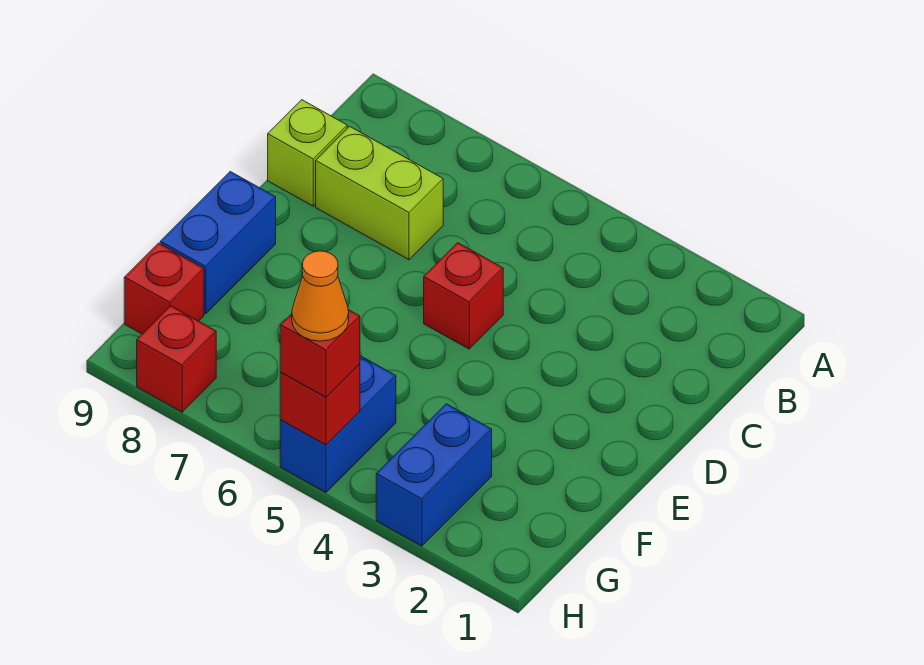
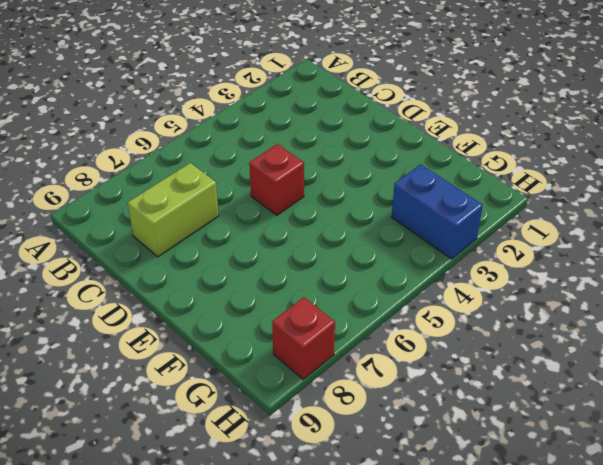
none -> lime brick C9 level 1
none -> blue brick E9:F9 level 1

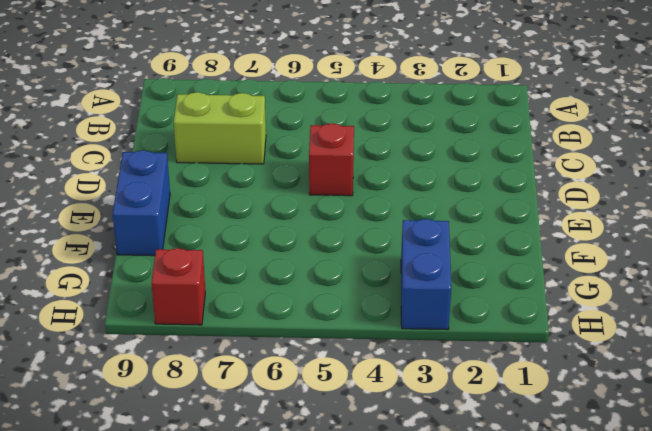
none -> lime brick C9 level 1
none -> blue brick G5:H5 level 1

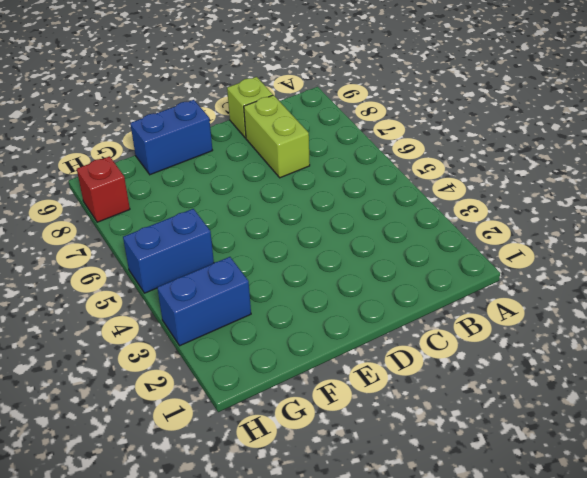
none -> red brick D5 level 1
none -> red brick G9 level 1

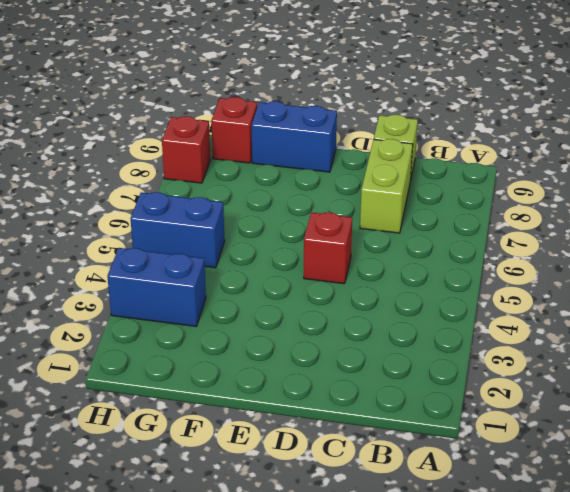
none -> red brick H5 level 2
none -> red brick H5 level 3

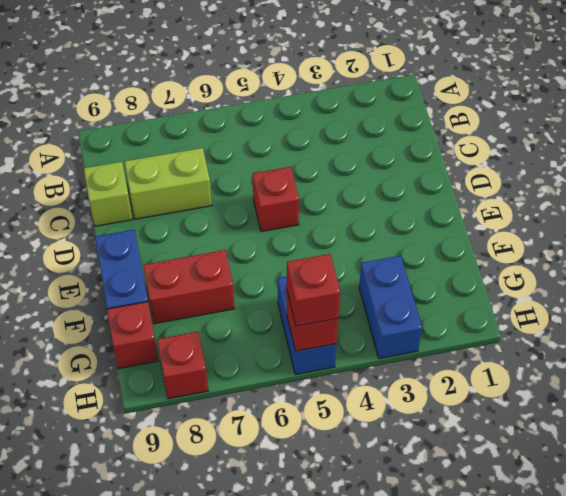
red brick F7:F8 level 1 -> none
none -> orange cone H5 level 4

